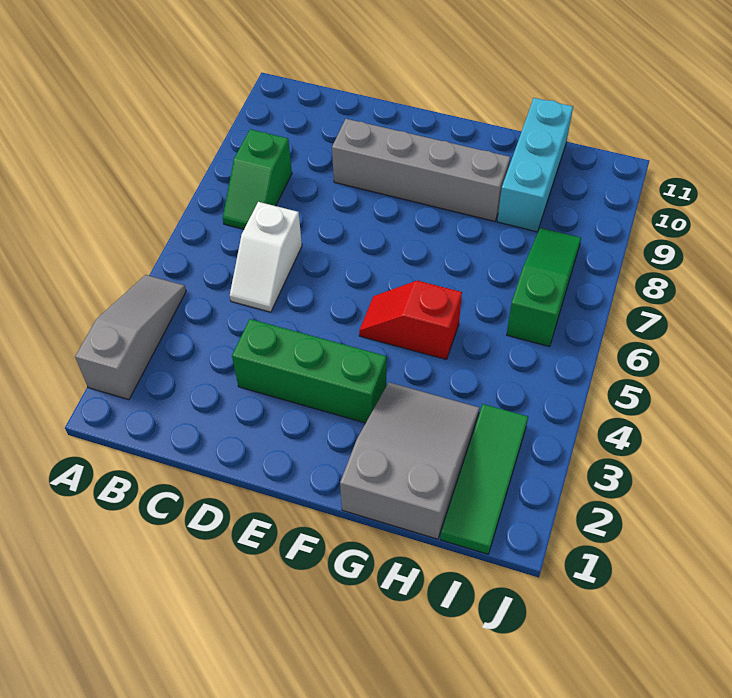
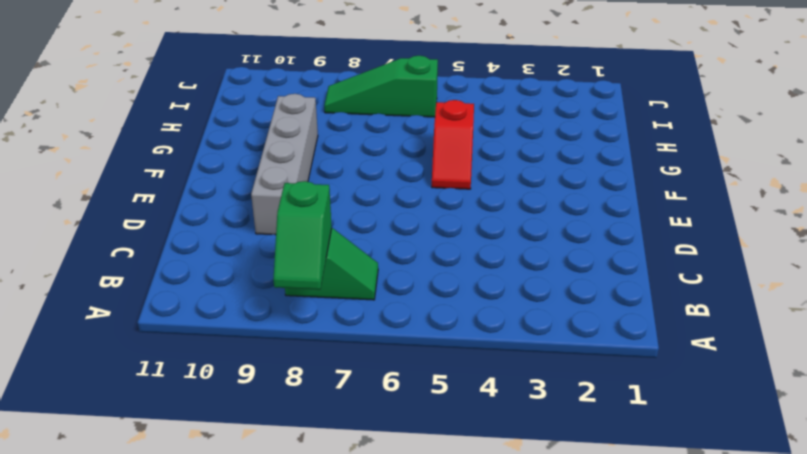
green slope A8:B8 level 2 top B -> none
none -> grey slope A2:A4 level 1 top 2
none -> white slope C5:C6 level 1 top 6

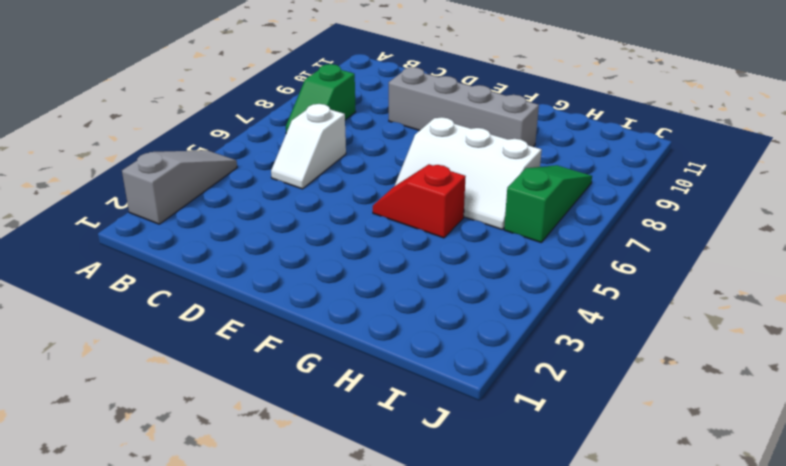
white slope F6:H7 level 1 top 7 -> none
none -> green brick D3:F3 level 1
none -> grey slope G1:H3 level 1 top 1

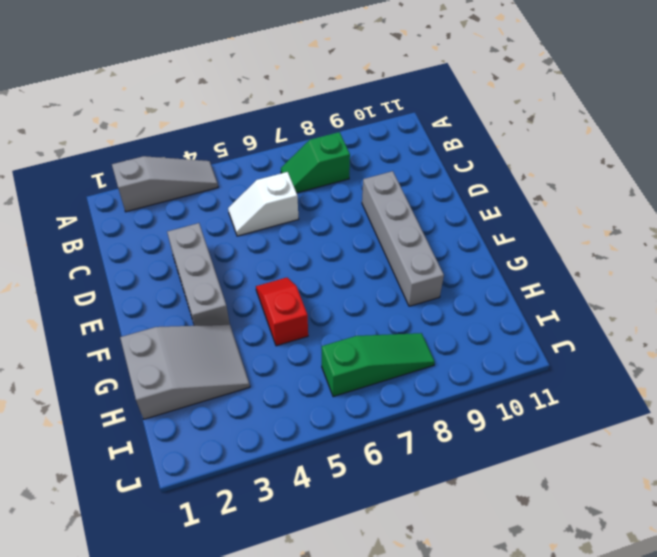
grey brick D3:F3 level 1 -> green brick D3:F3 level 1
none -> cyan brick H9:H11 level 1
none -> green tile I1:I3 level 1

